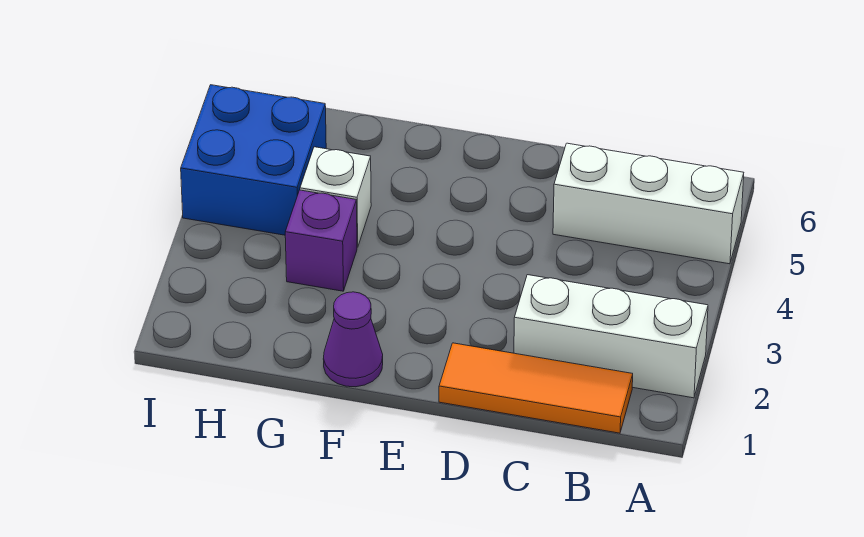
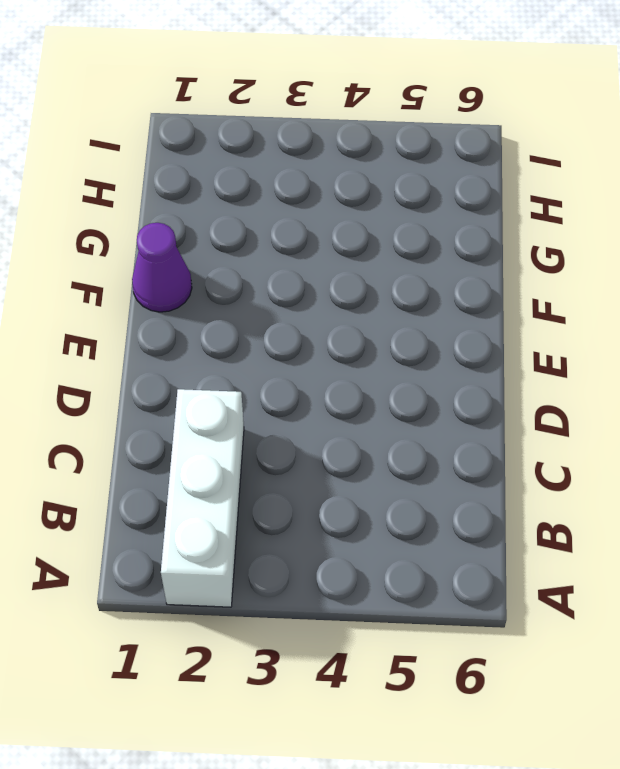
none -> white brick A5:C5 level 1
none -> orange tile B1:D1 level 1

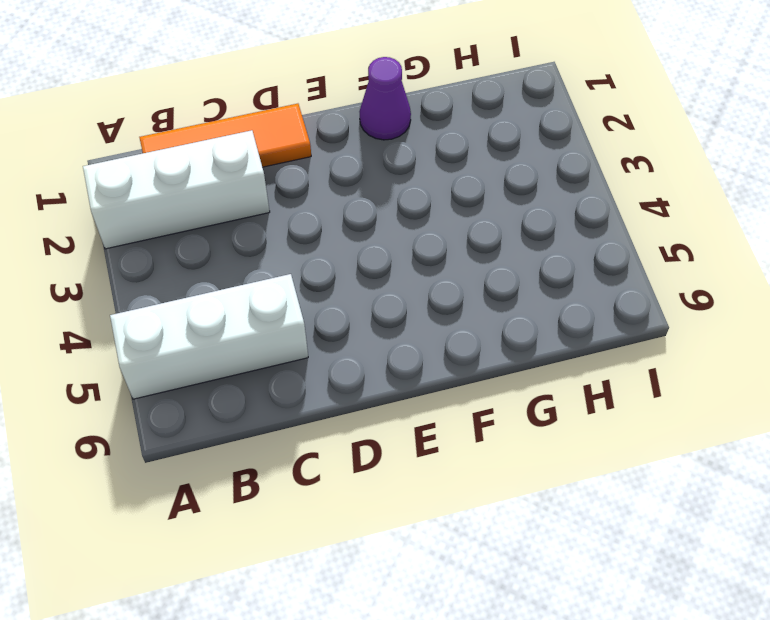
none -> purple brick G3 level 1
none -> white brick G4 level 1

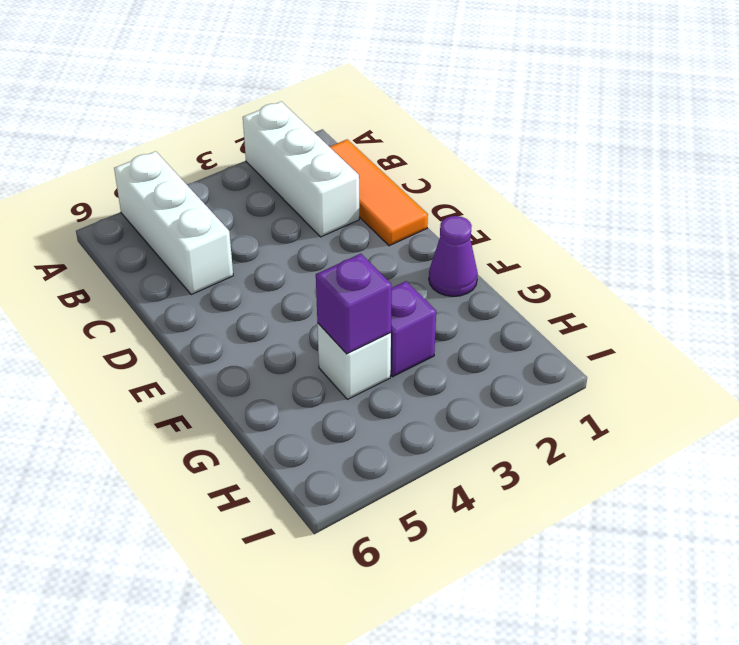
purple brick G4 level 2 -> none
none -> blue brick H4:I5 level 1

